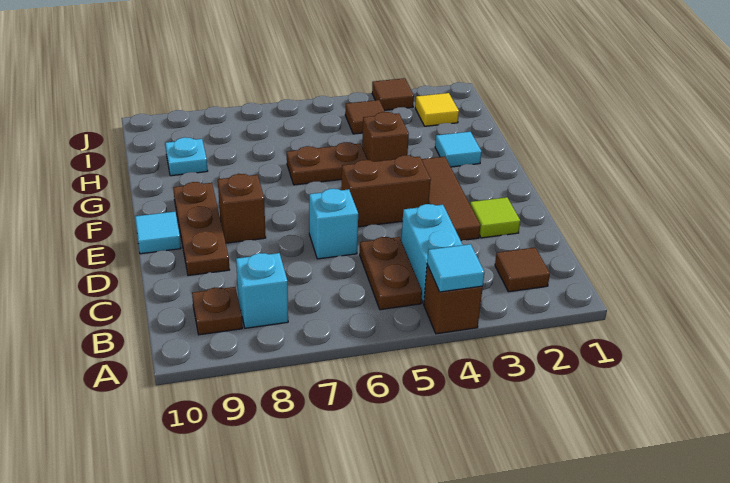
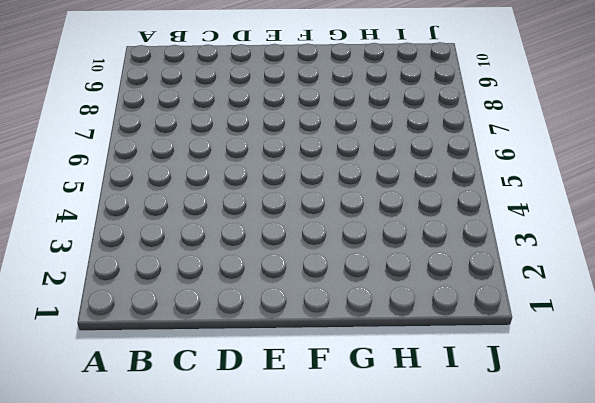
none -> brown brick A4 level 1
none -> brown tile B2 level 1
none -> cyan brick B4:C4 level 1

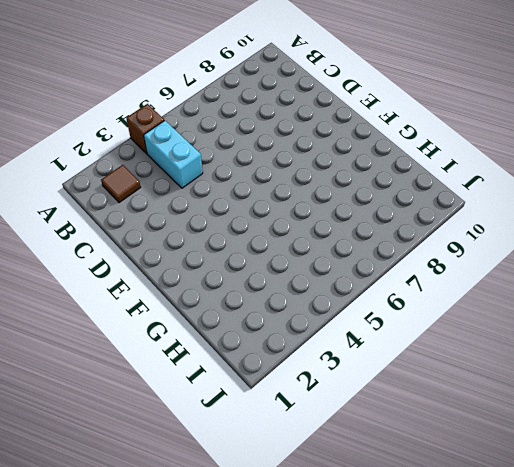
none -> brown plate B5:C5 level 1
none -> cyan brick B8 level 1
none -> brown plate B9 level 1

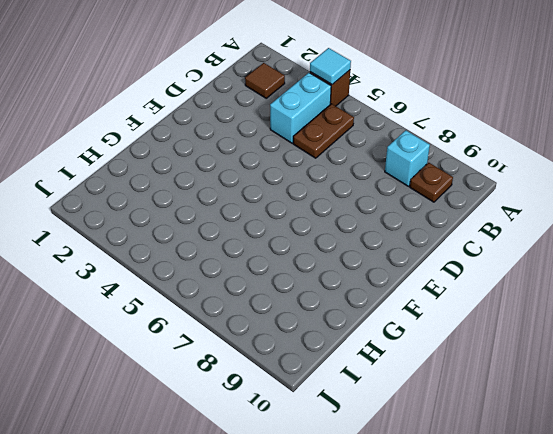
none -> lime tile D2 level 1
none -> brown tile D3:F3 level 1
none -> cyan brick D6 level 1

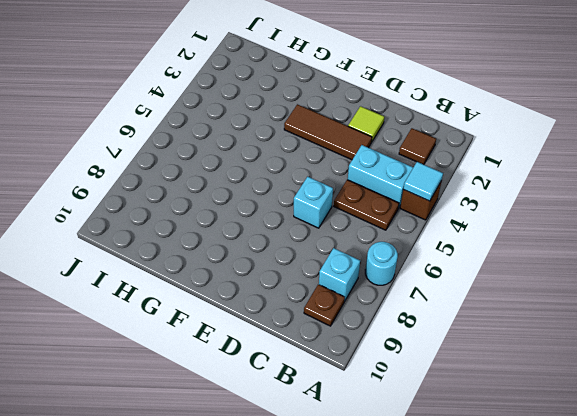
cyan round brick A7 level 1 -> none
none -> brown plate D9:F9 level 1
none -> brown brick E4:E5 level 1
none -> brown brick E8 level 1

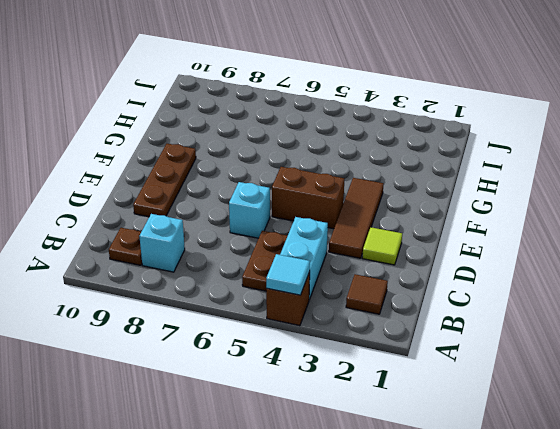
none -> brown brick E8 level 1
none -> cyan tile E10 level 1
none -> cyan tile G2 level 1

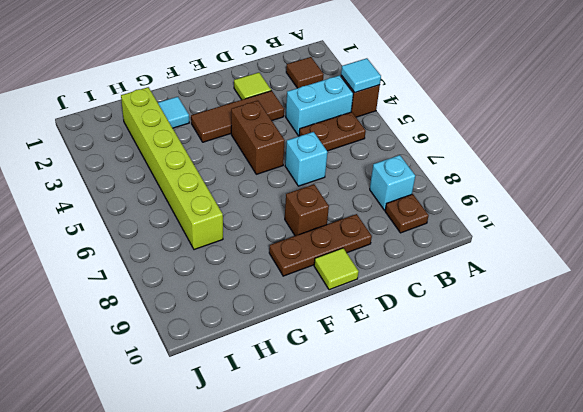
lime tile E10 level 1 -> cyan tile E10 level 1
lime brick H2:H7 level 1 -> none
none -> brown brick G4 level 1
none -> brown plate G5:G6 level 1
none -> cyan plate H9 level 1

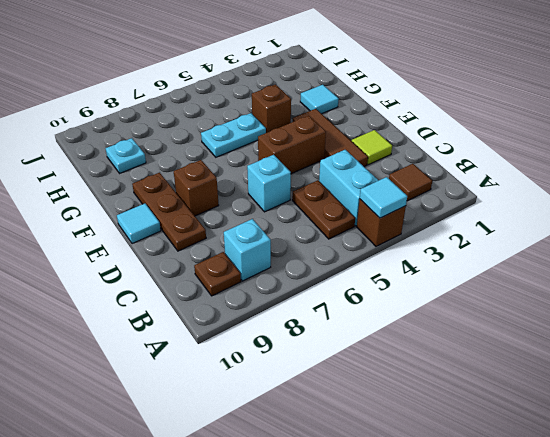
cyan plate G5:G6 level 1 -> brown plate G5:G6 level 1
none -> yellow tile I2 level 1
none -> brown tile I4 level 1
none -> brown tile J3 level 1

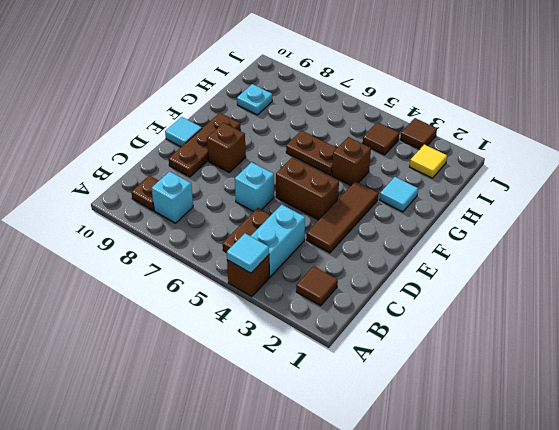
none -> lime tile D2 level 1

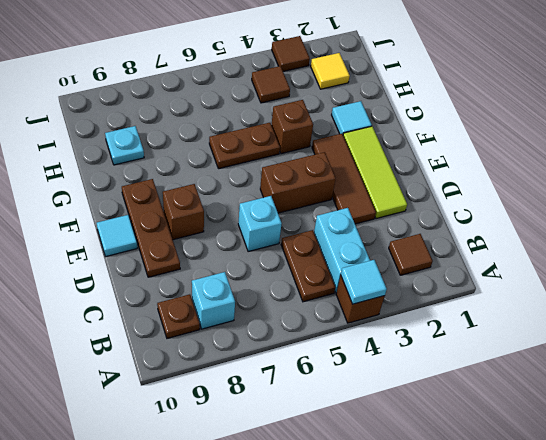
lime tile D2:F2 level 1 -> lime tile D2 level 1

